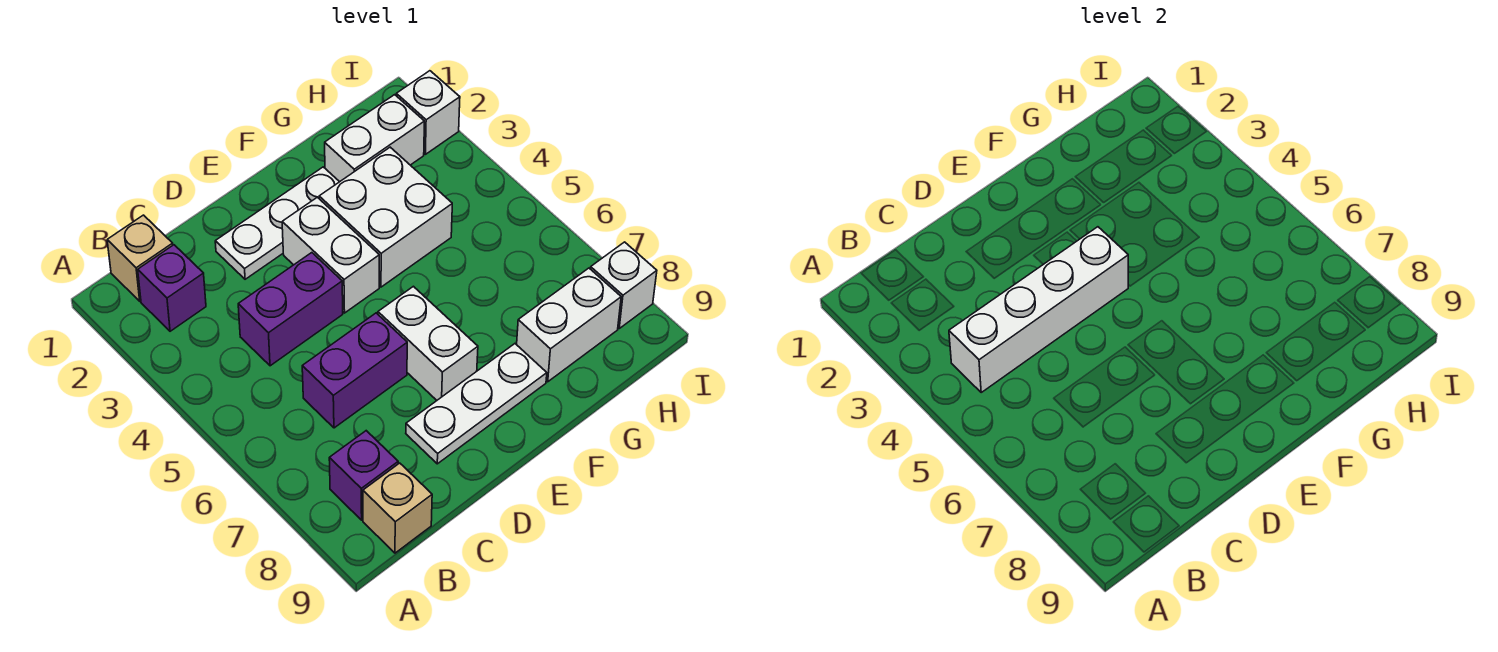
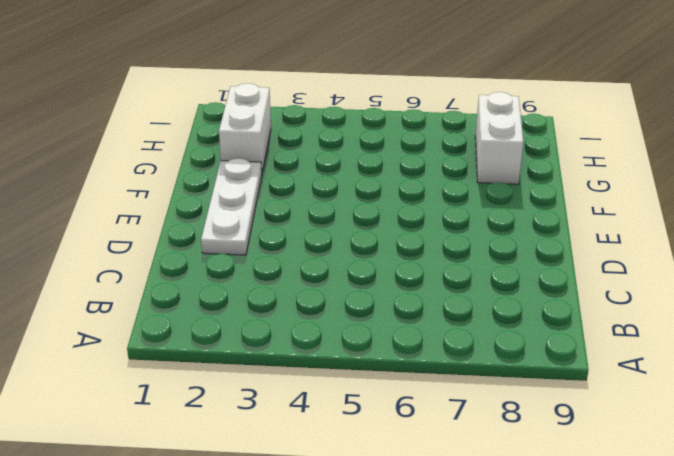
none -> tan brick B1 level 1
none -> purple brick B2 level 1
none -> purple brick B8 level 1

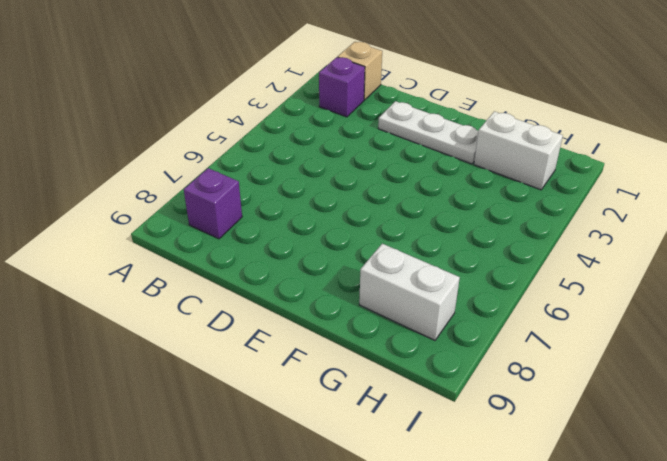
none -> tan brick B9 level 1
none -> purple brick C4:D4 level 1
none -> purple brick C6:D6 level 1

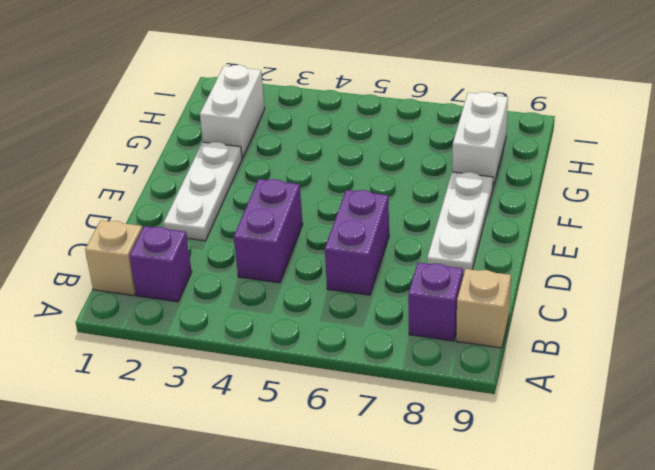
none -> white brick E3:E4 level 1
none -> white brick E6:E7 level 1
none -> white brick F3:G4 level 1

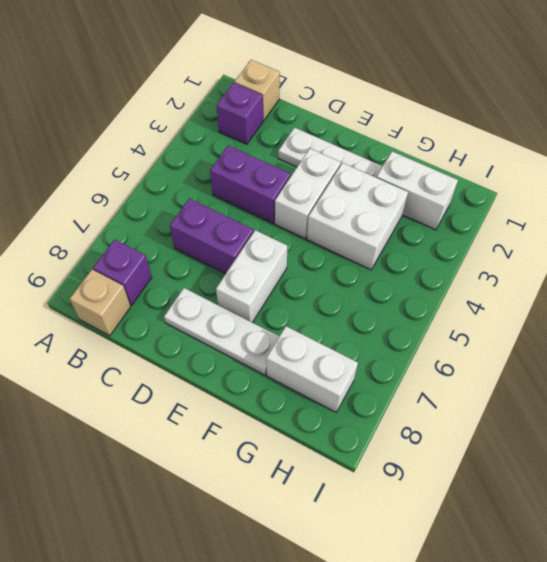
none -> white brick I2 level 1
none -> white brick I8 level 1
none -> white brick B4:E4 level 2

